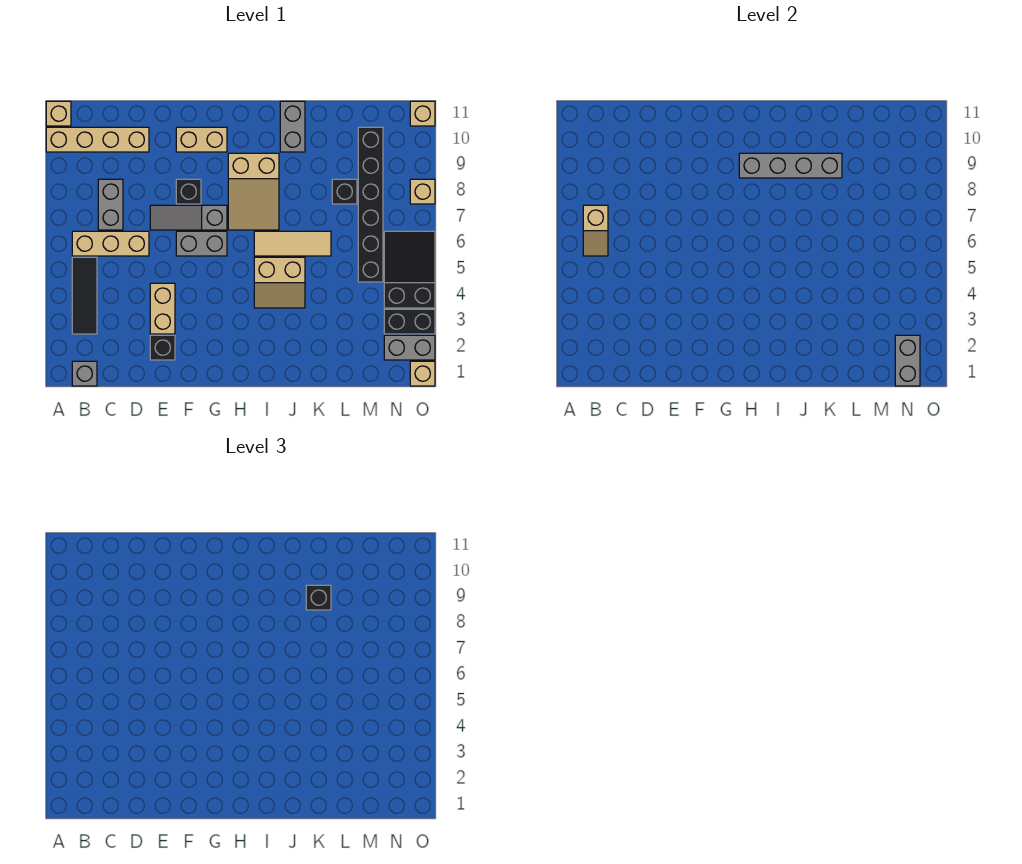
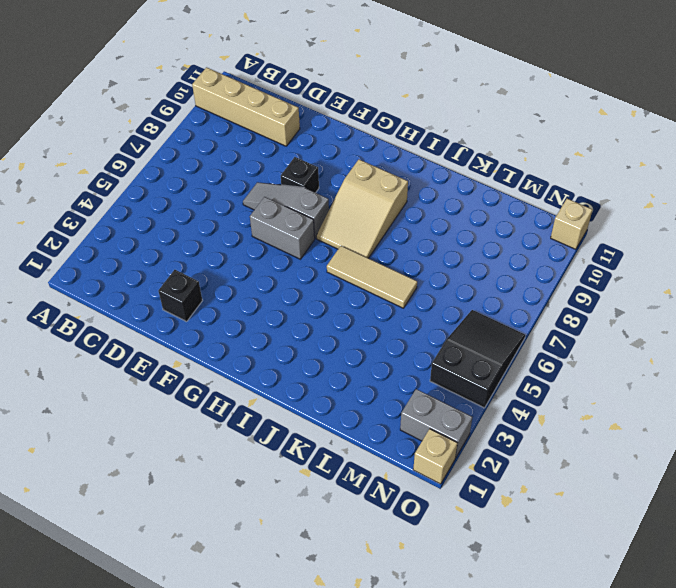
none -> tan brick A11 level 1
none -> grey brick B1 level 1
none -> black tile B3:B5 level 1

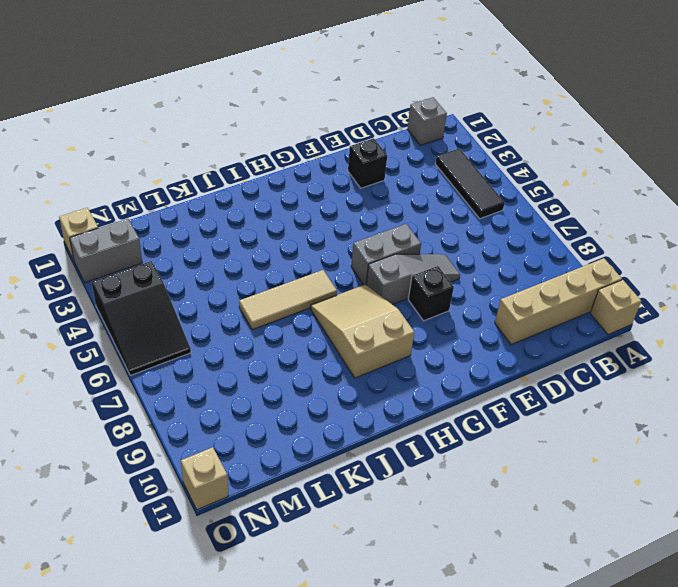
none -> tan brick B6:D6 level 1
none -> grey brick C7:C8 level 1
none -> tan brick E3:E4 level 1

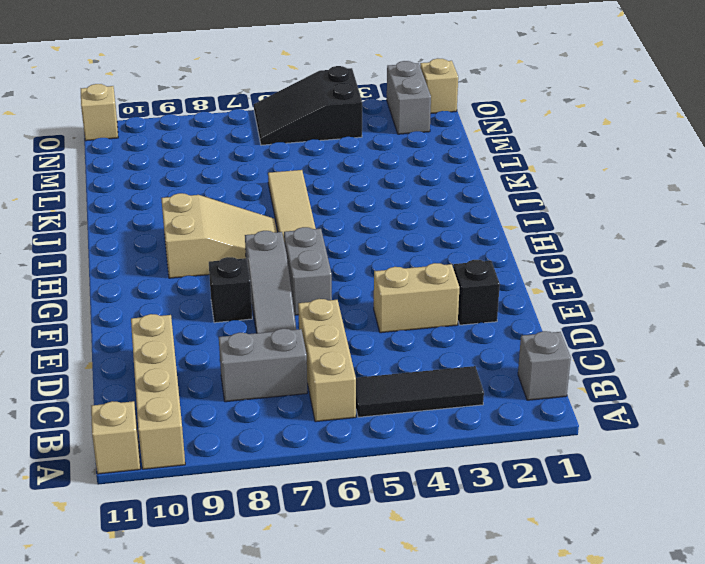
none -> tan brick F10:G10 level 1
none -> tan slope I4:J5 level 1 top 5
none -> grey brick J10:J11 level 1

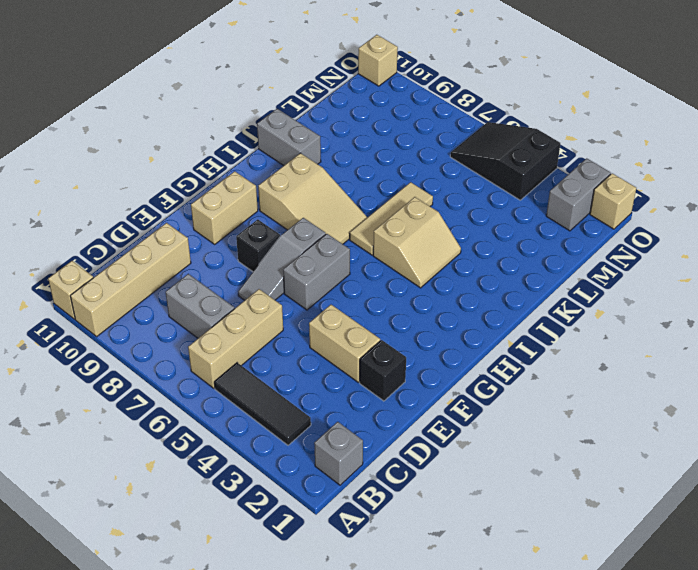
none -> black brick L8 level 1
none -> black brick M5:M10 level 1
none -> black brick N3:O3 level 1

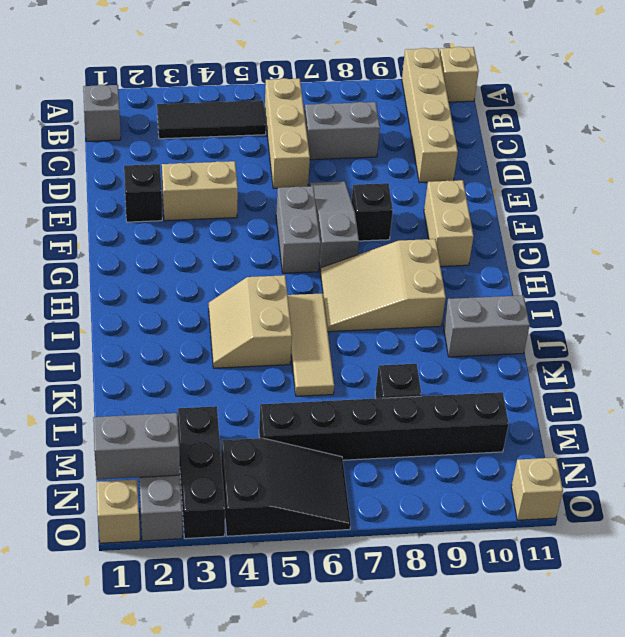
black brick M3:O3 level 1 -> black brick N3:O3 level 1
none -> tan brick O8 level 1
none -> tan slope B6:B7 level 2 top 7
none -> grey brick H9:K9 level 2

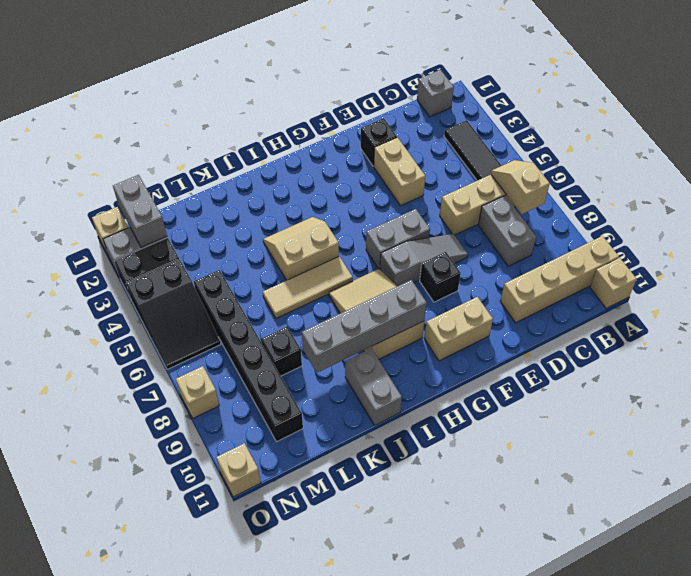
none -> black brick K9 level 3

